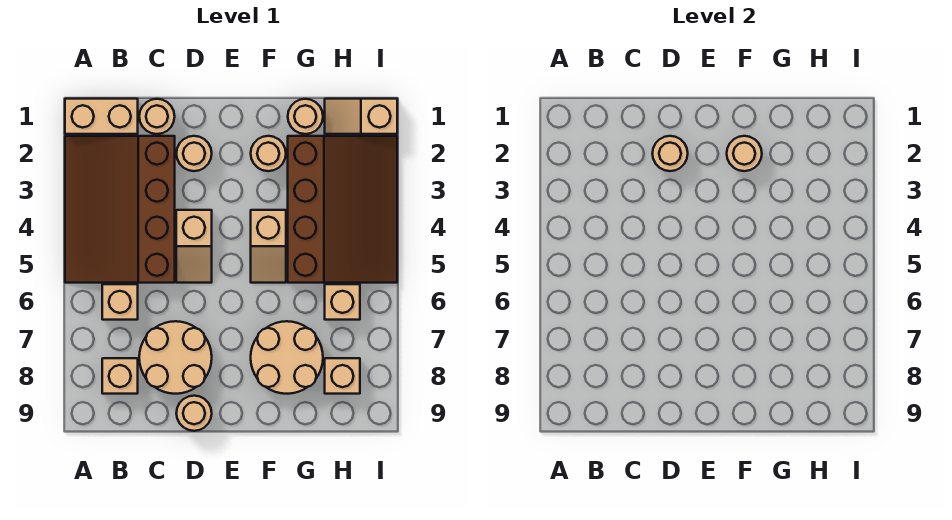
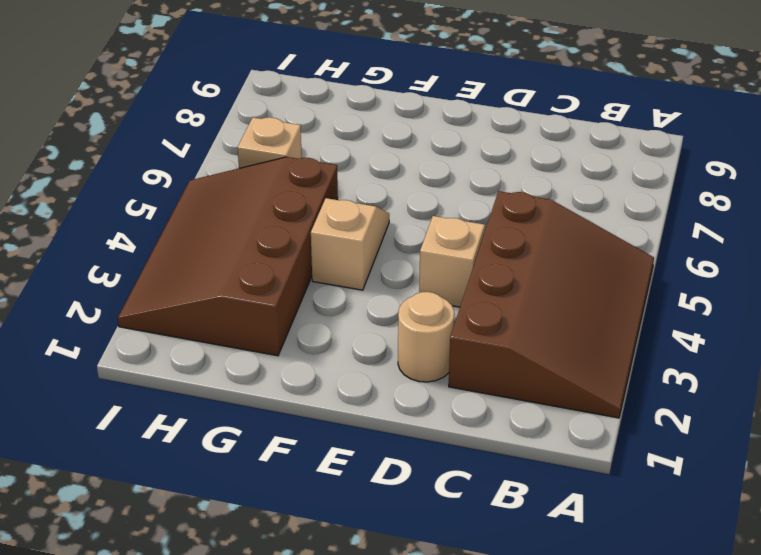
none -> tan brick A1:B1 level 1
none -> tan brick B6 level 1
none -> tan brick B8 level 1

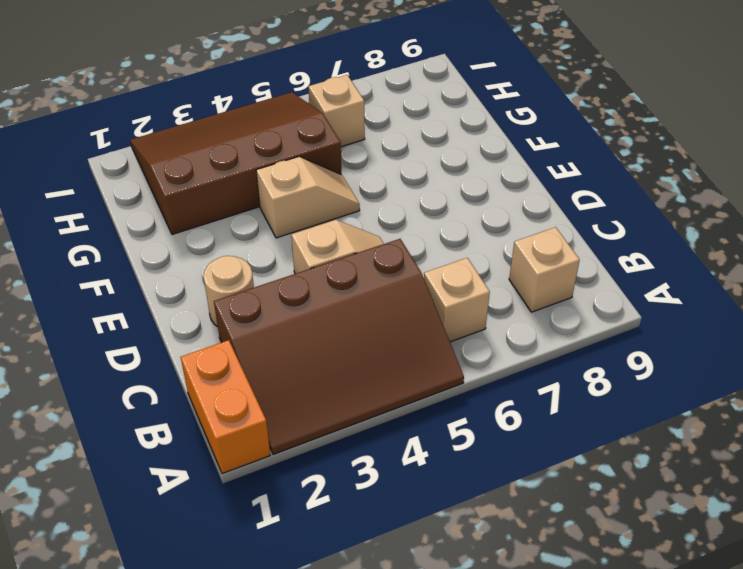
orange brick A1:B1 level 1 -> tan brick A1:B1 level 1
none -> tan round brick C1 level 1
none -> tan round brick C7:D8 level 1
none -> tan round brick D9 level 1

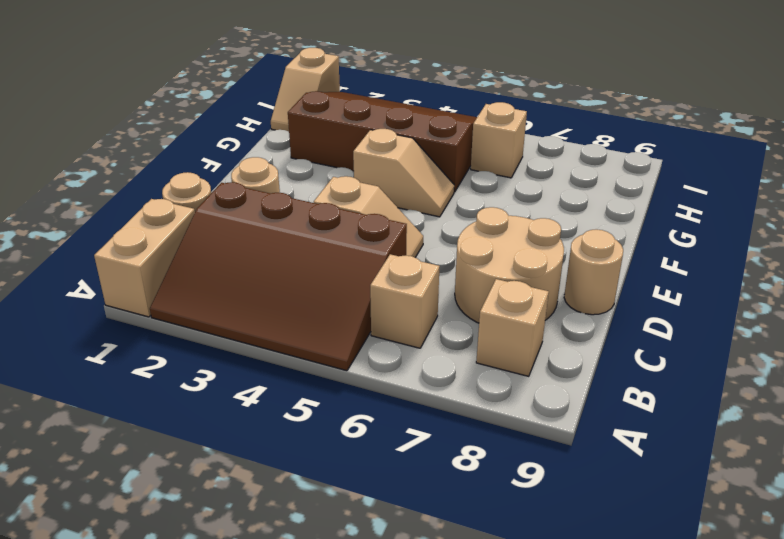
none -> tan round brick F2 level 1
none -> tan round brick F7:G8 level 1
none -> tan round brick G1 level 1

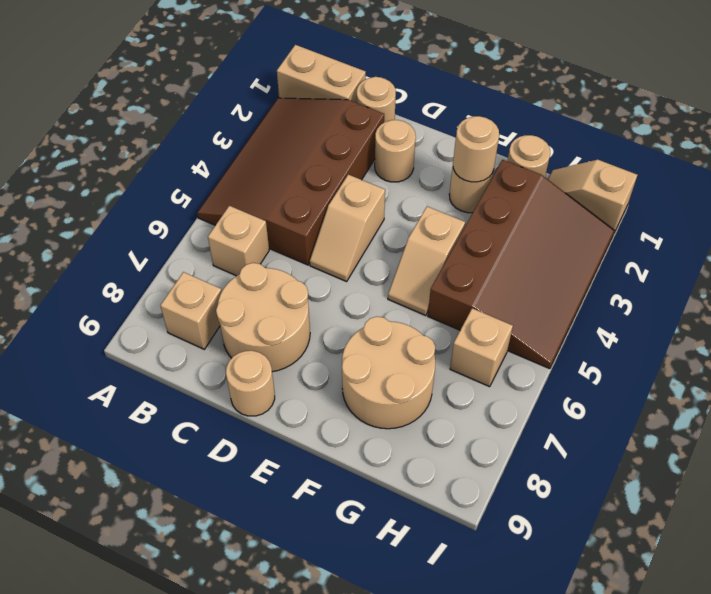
none -> tan brick H8 level 1
none -> tan round brick D2 level 2

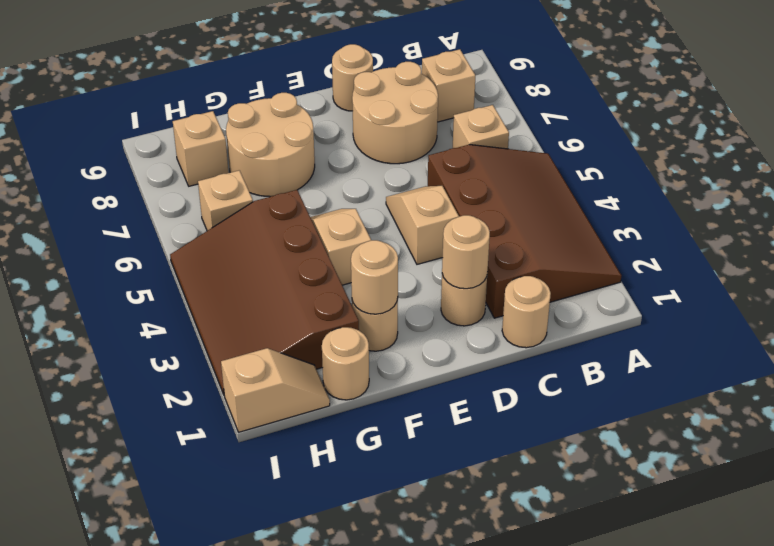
none -> tan brick A1:B1 level 1

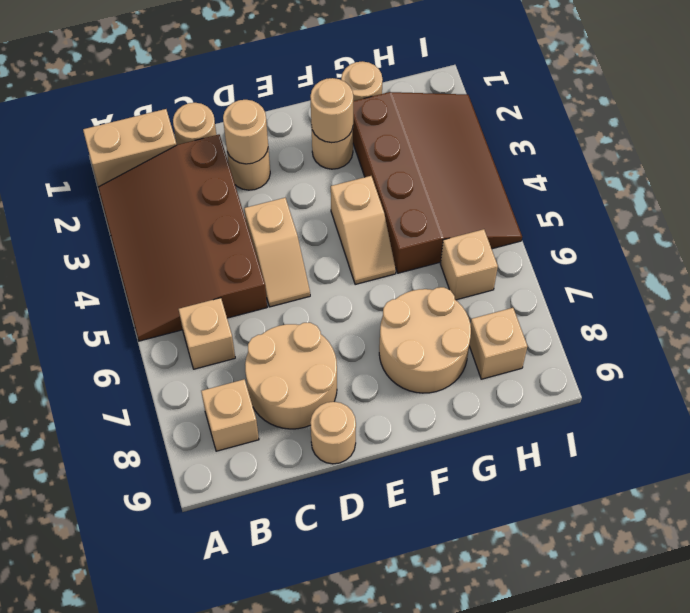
none -> tan slope H1:I1 level 1 top I

